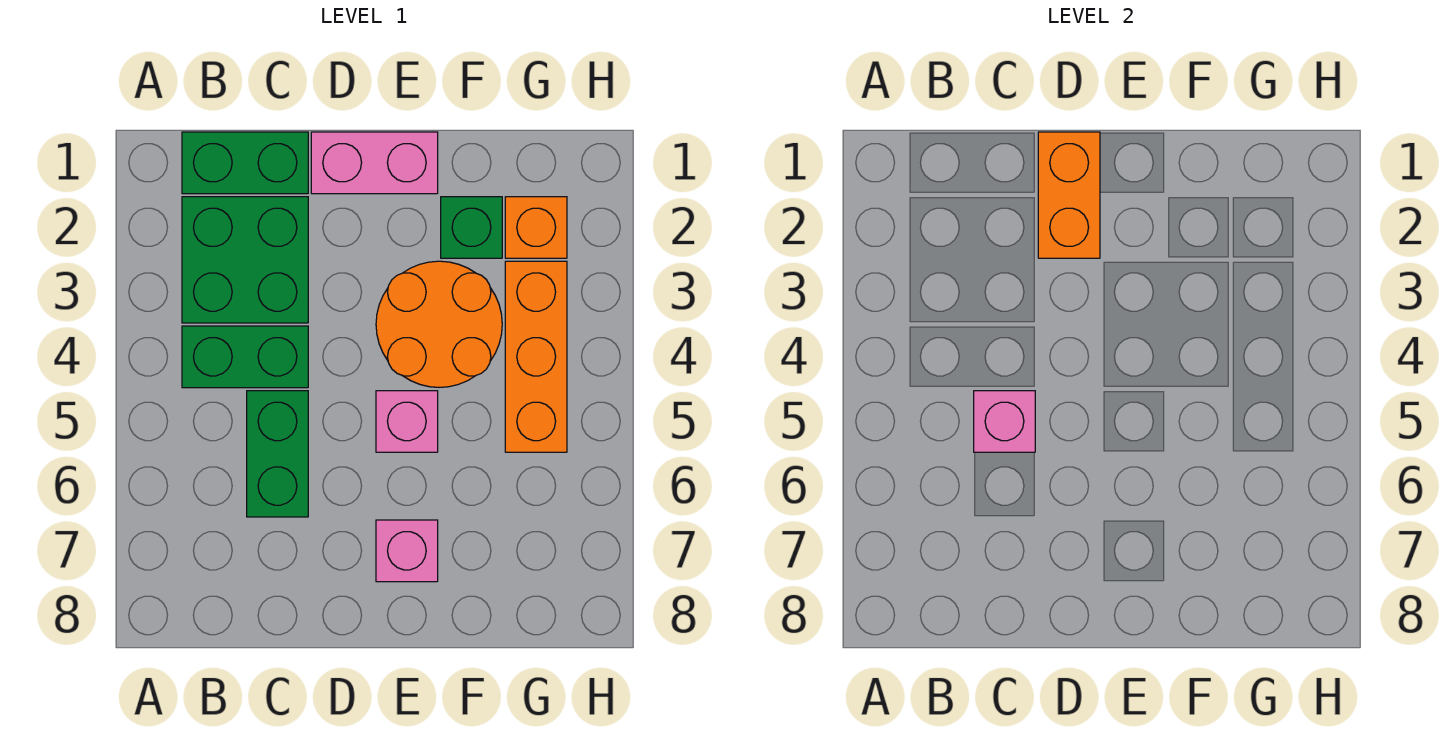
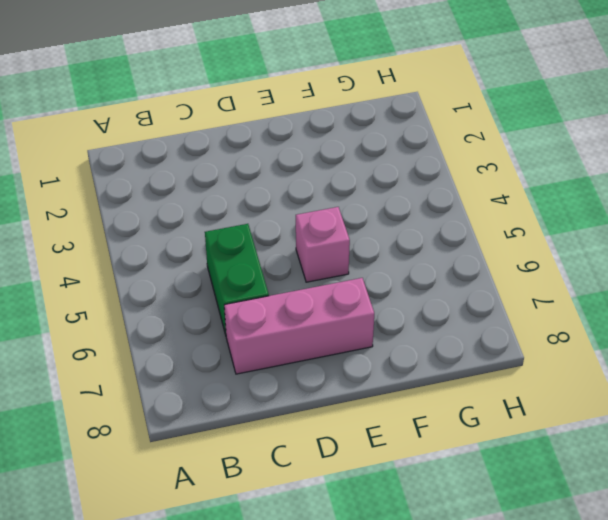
pink brick C7:E7 level 1 -> pink brick E7 level 1
none -> green brick B1:C1 level 1
none -> green brick B2:C3 level 1
none -> green brick B4:C4 level 1

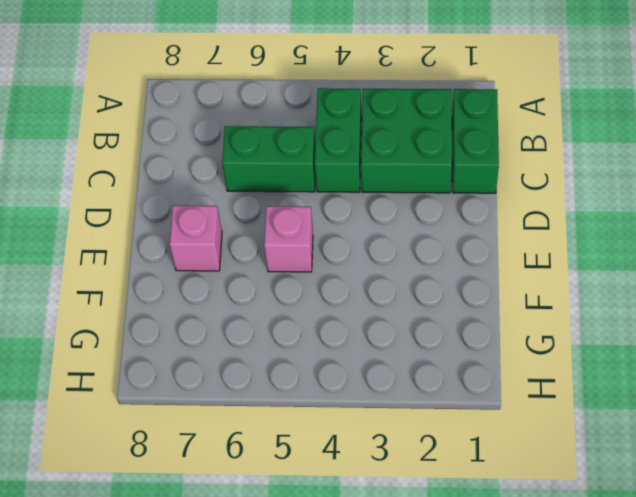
none -> pink brick D1:E1 level 1
none -> orange round brick E3:F4 level 1
none -> green brick F2 level 1

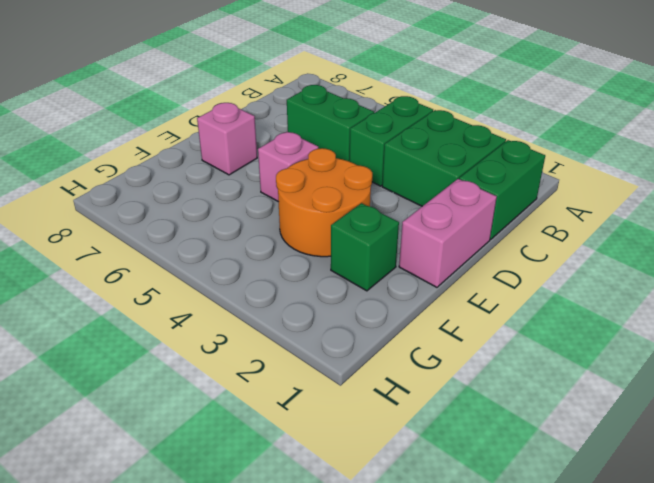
none -> orange brick G2 level 1
none -> orange brick G3:G5 level 1
none -> pink brick C5 level 2

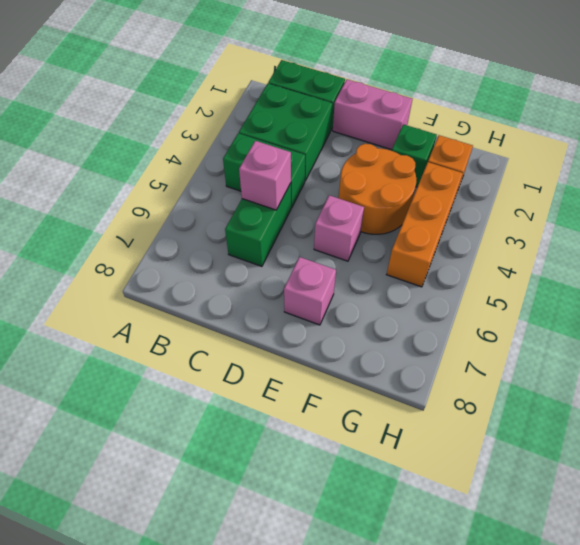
none -> orange brick D1:D2 level 2

